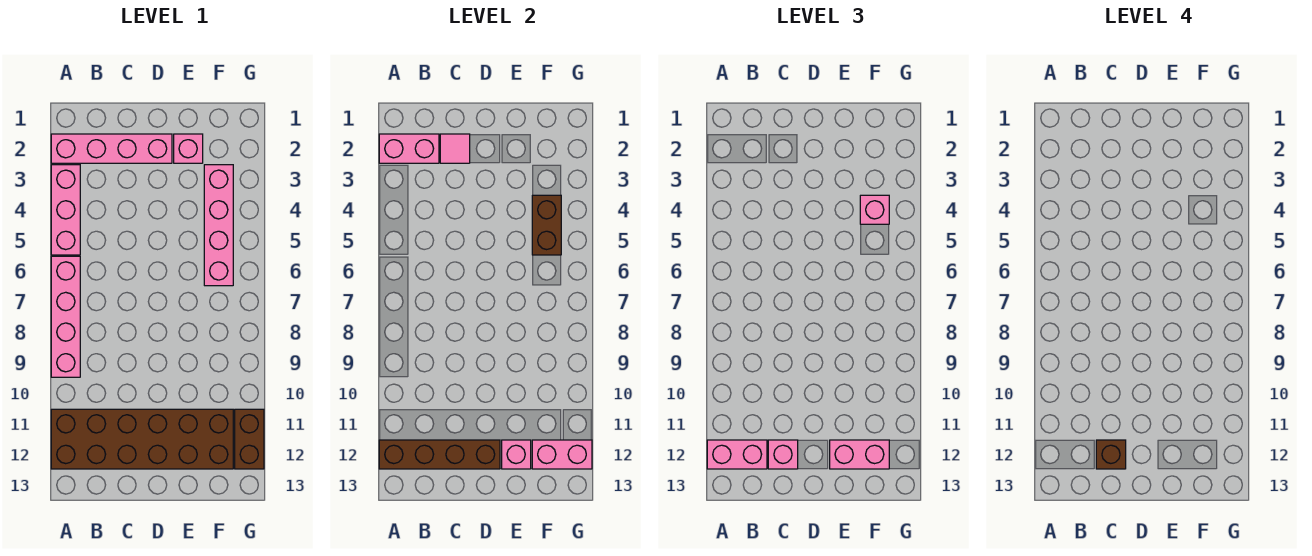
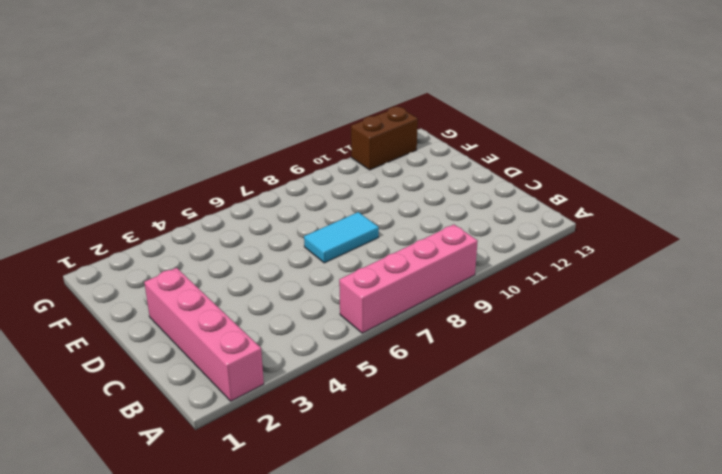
cyan tile D7:D8 level 1 -> none
none -> pink brick A3:A5 level 1
none -> brown brick A11:F12 level 1
none -> pink brick E2 level 1

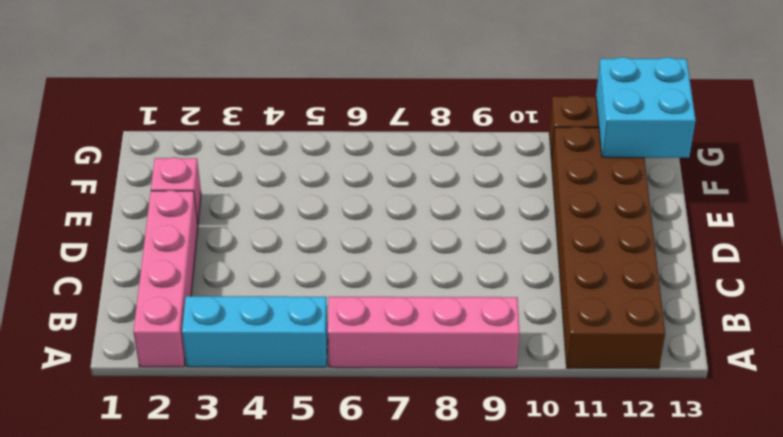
cyan brick A3:A5 level 1 -> pink brick A3:A5 level 1
cyan brick F12:G13 level 2 -> pink brick F12:G12 level 2
none -> pink brick F3:F6 level 1
none -> pink brick A2:B2 level 2
none -> brown brick A12:D12 level 2

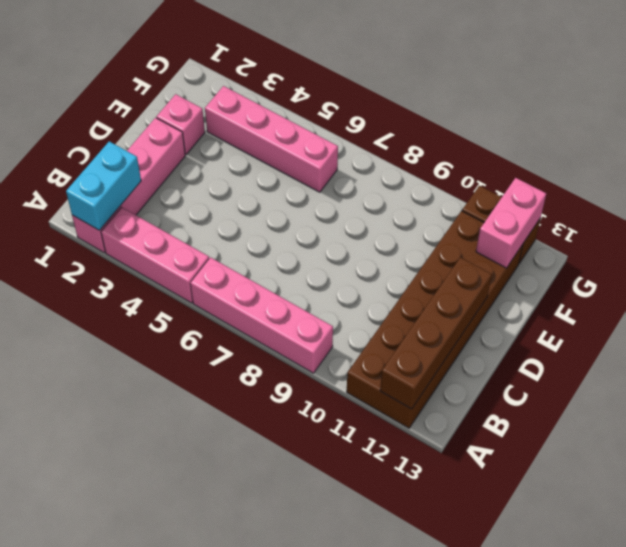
cyan brick A2:B2 level 2 -> pink brick A2:B2 level 2
none -> pink tile C2 level 2
none -> pink brick E12 level 2
none -> brown brick F4:F5 level 2

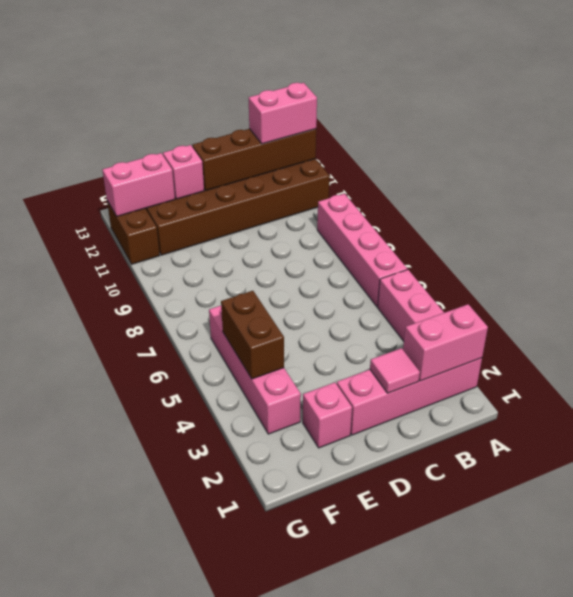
none -> pink brick C12 level 3
none -> pink brick E12:F12 level 3
none -> pink brick F4 level 3

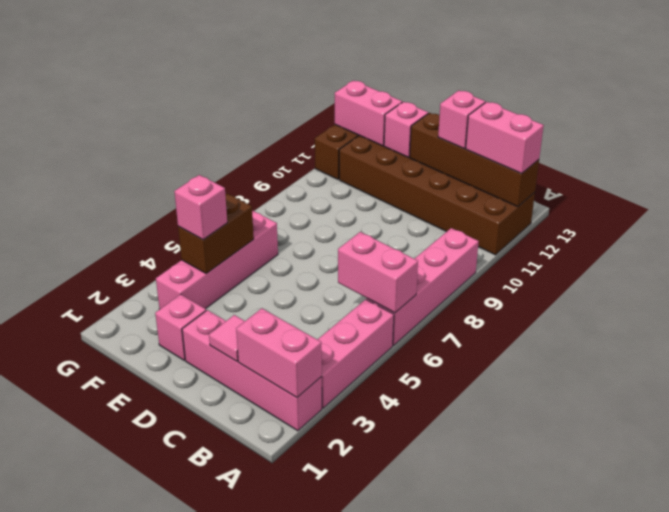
pink brick A6:B6 level 2 -> pink brick E12:F12 level 3
none -> brown brick C12 level 4

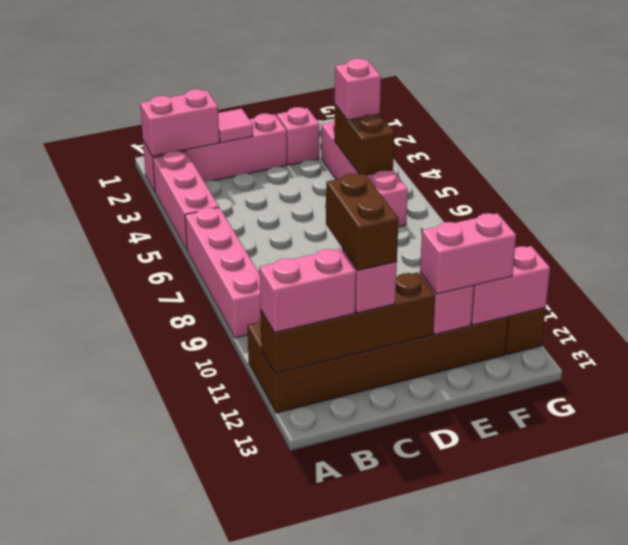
brown brick C11:C12 level 4 -> brown brick C12 level 4

